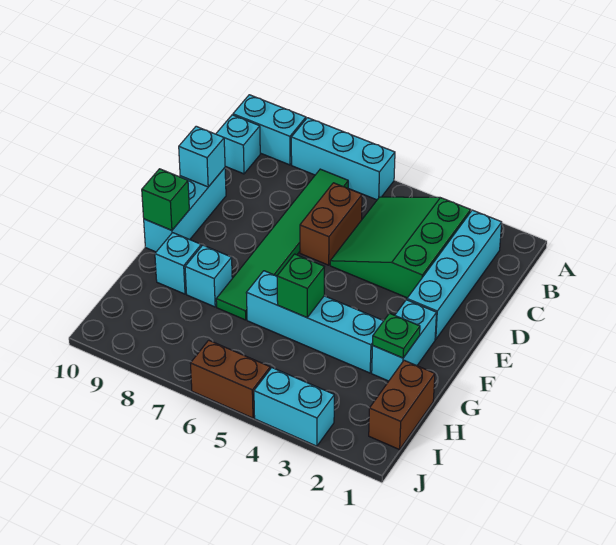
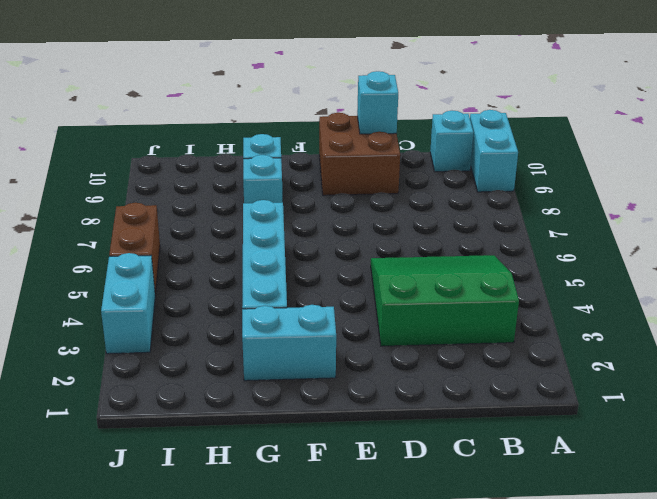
brown brick D9:E10 level 1 -> cyan brick D10:F10 level 1
none -> cyan brick A6:A8 level 1
none -> cyan brick B2:E2 level 1
none -> green tile B7:G7 level 1

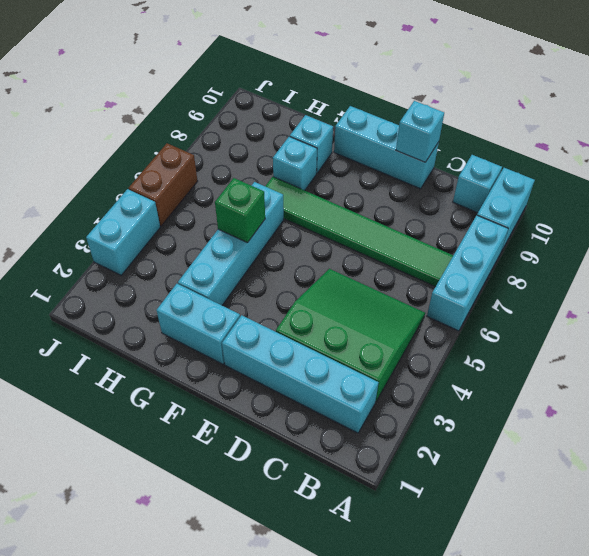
none -> brown brick C6:D6 level 1
none -> brown brick H1:I1 level 1
none -> green brick F10 level 2

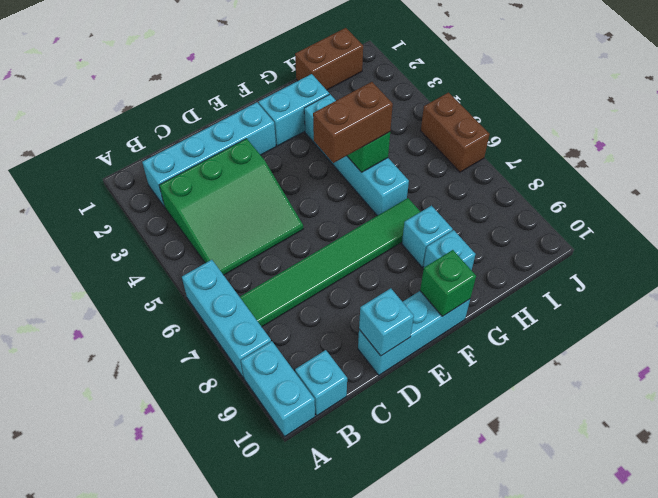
brown brick F5:G5 level 3 -> brown brick C6:D6 level 1
none -> cyan brick J3:J4 level 1
none -> green plate G2 level 2

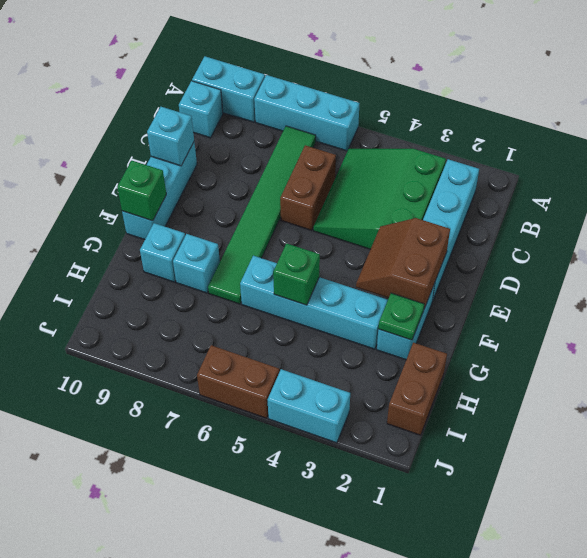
brown slope E2:F3 level 2 top 2 -> none

